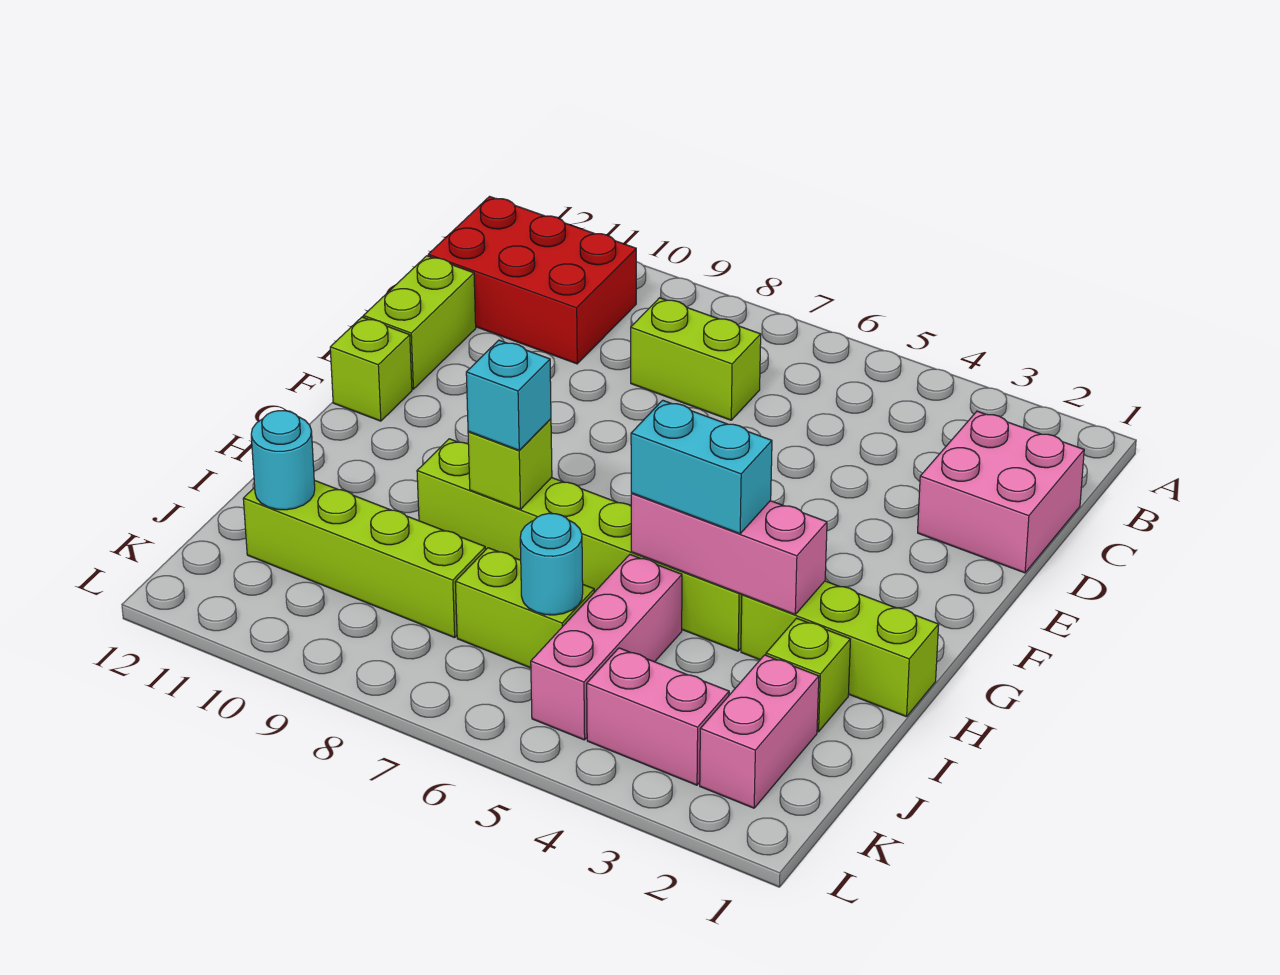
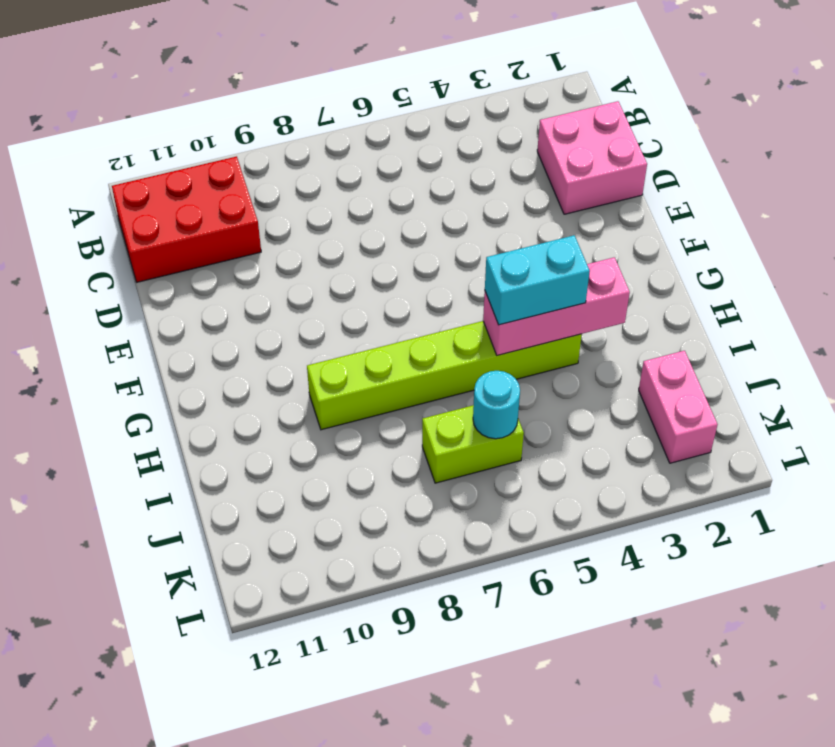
none -> lime brick C7:C8 level 1
none -> lime brick D12:E12 level 1
none -> lime brick F12 level 1

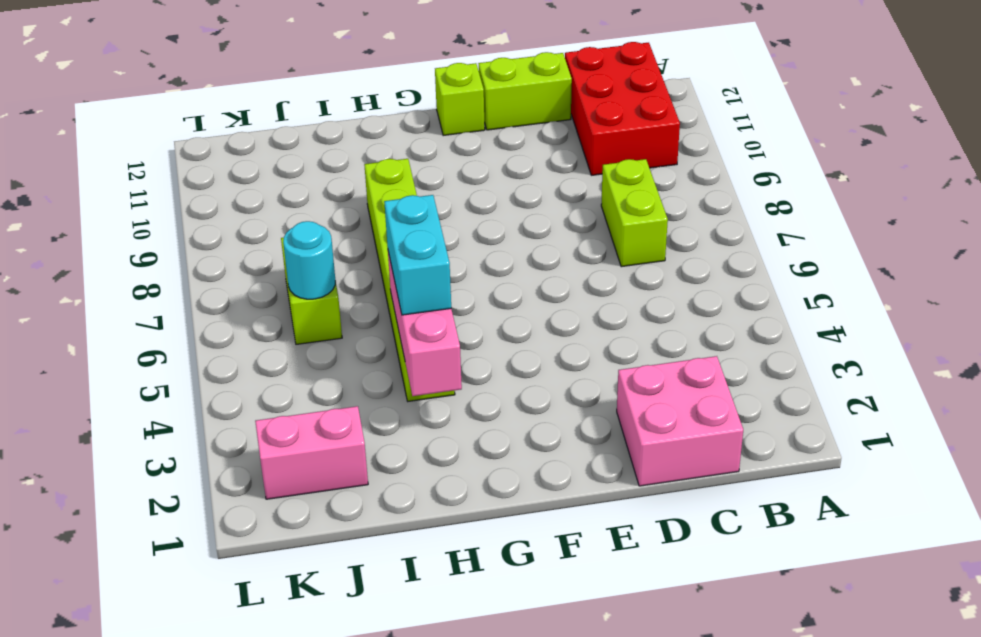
none -> lime brick H1:H3 level 1
none -> lime brick I2 level 1
none -> pink brick I5:K5 level 1

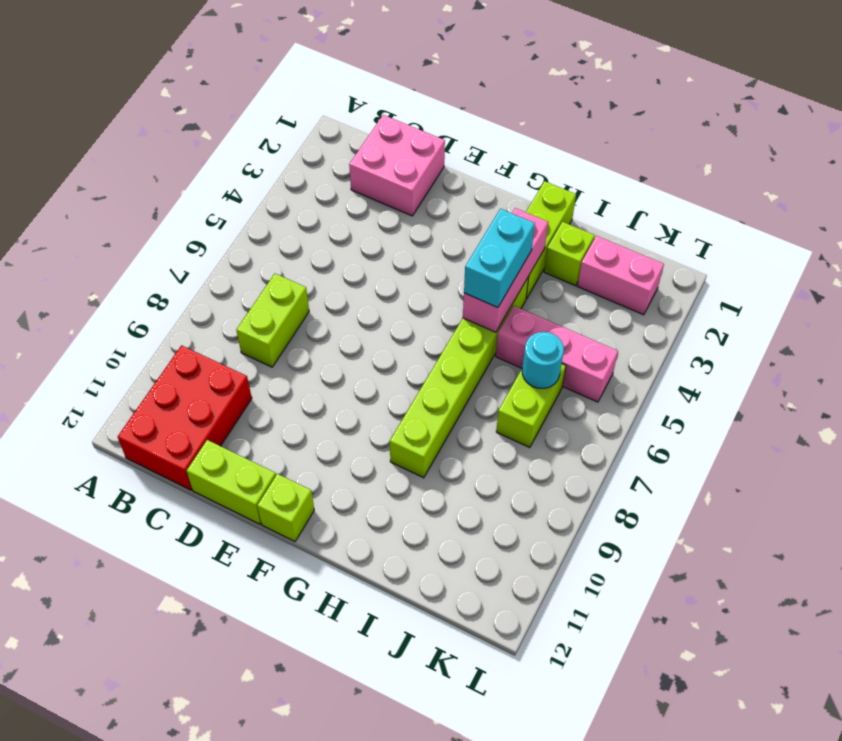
none -> lime brick J8:J11 level 1
none -> pink brick K3:K4 level 1
none -> lime brick H8 level 2

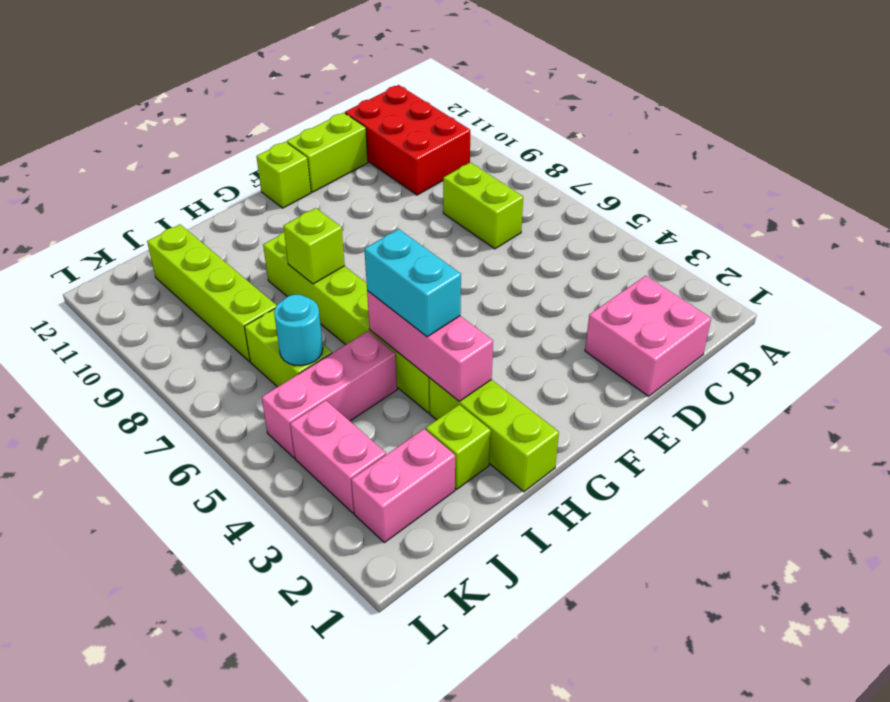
none -> cyan round brick J11 level 2
none -> cyan brick H8 level 3

